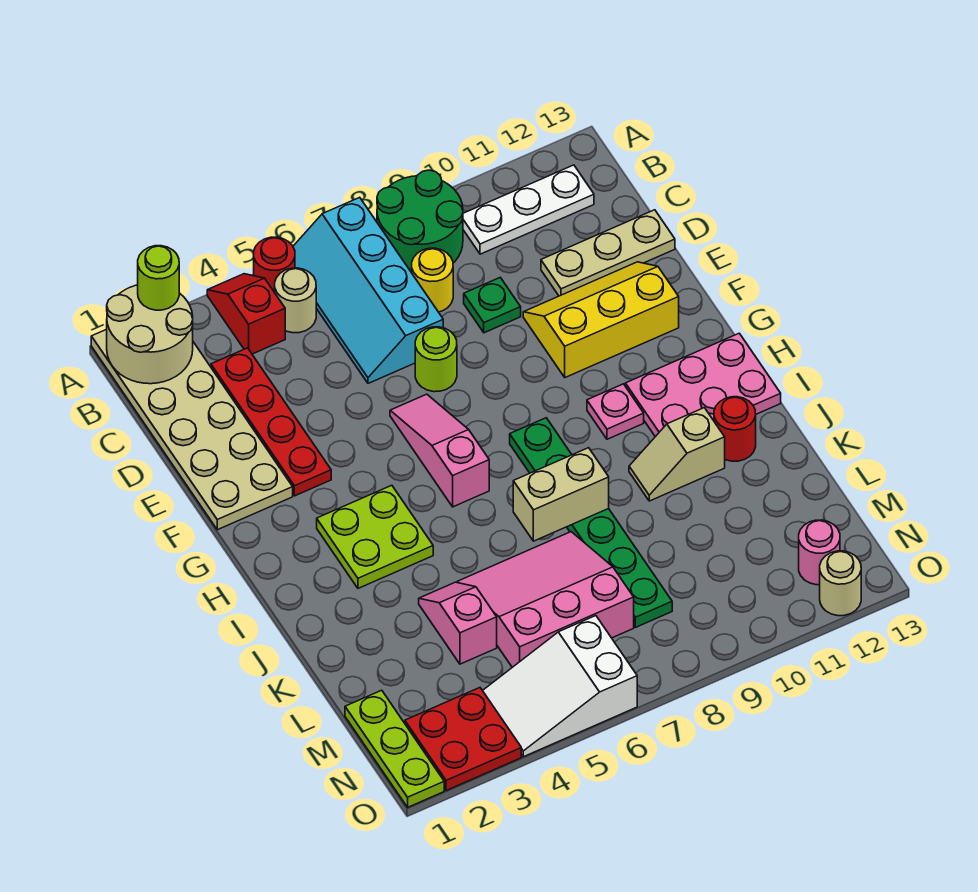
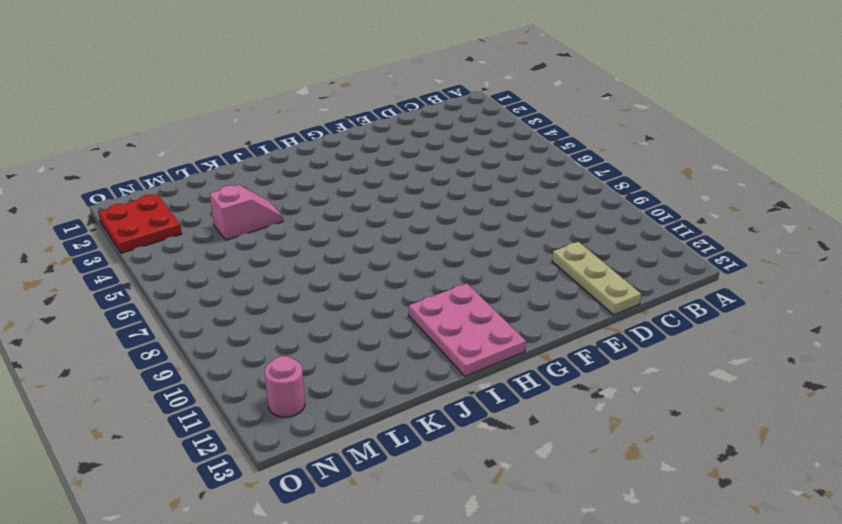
none -> tan plate A1:F2 level 1
none -> red slope A4:B4 level 1 top B
none -> red round brick A5 level 1
none -> cyan slope A6:D7 level 1 top 7

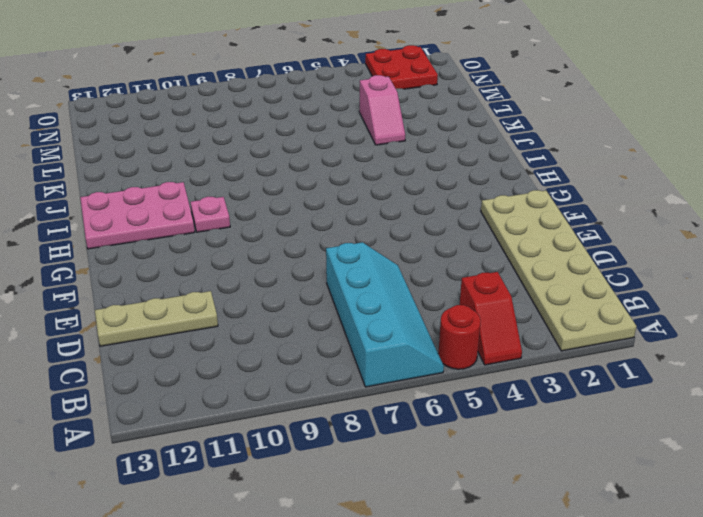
none -> green round brick A8:B9 level 1
none -> tan round brick B5 level 1
none -> white plate B10:B12 level 1
none -> red plate C3:F3 level 1

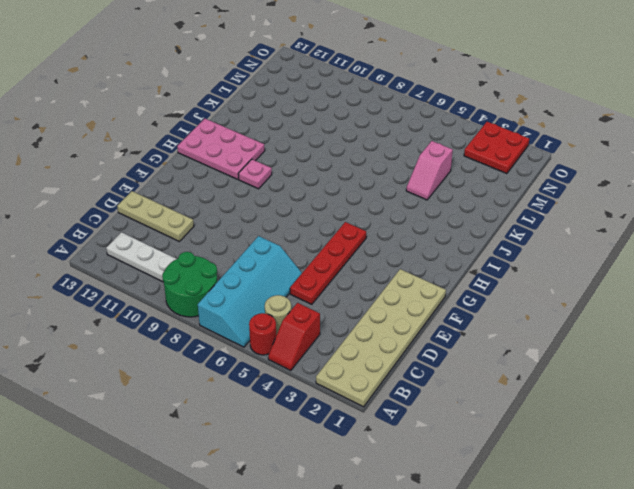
red plate D5:G5 level 1 -> red plate C3:F3 level 1
none -> yellow round brick C8 level 1
none -> green plate D9 level 1
none -> lime round brick E7 level 1
none -> yellow slope E10:F12 level 1 top F

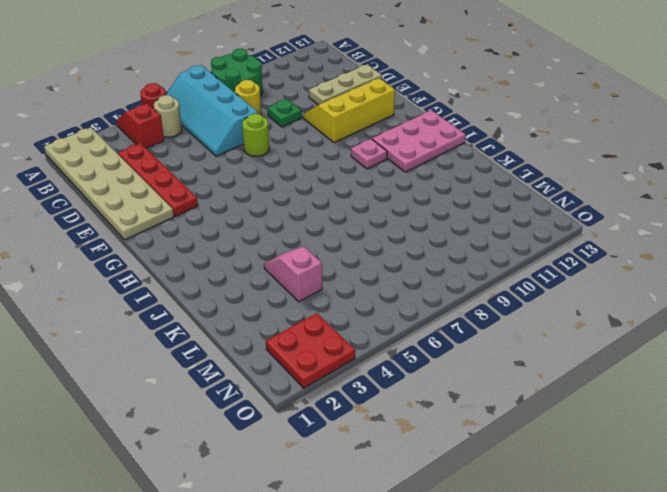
none -> white plate B10:B12 level 1
none -> pink slope F6:H6 level 1 top H
none -> lime plate H3:I4 level 1
none -> green plate H8:M8 level 1

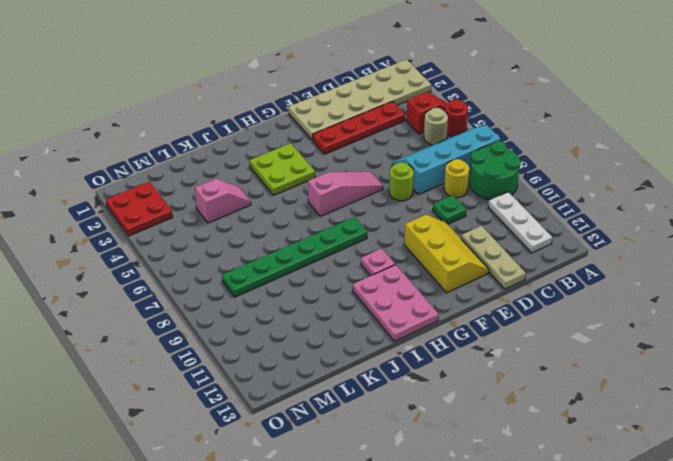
none -> tan slope J10:J11 level 1 top 11
none -> red round brick J12 level 1
none -> pink slope K5:M7 level 1 top M
none -> lime plate M1:O1 level 1

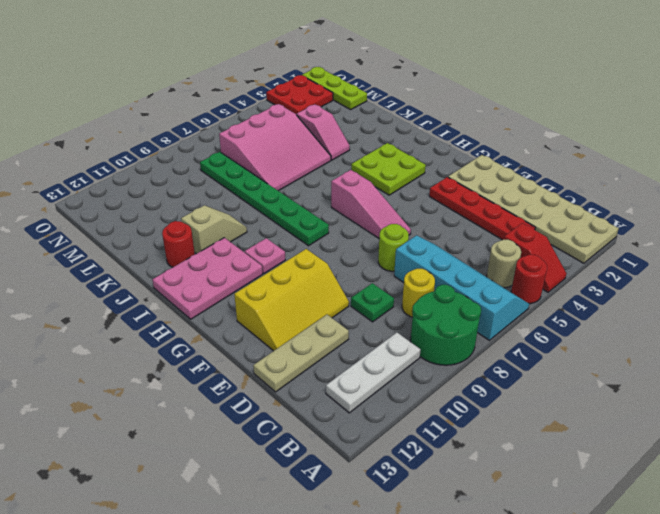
none -> white slope N4:O6 level 1 top 6
none -> pink round brick N12 level 1
none -> tan round brick O12 level 1
none -> tan round brick A1:B2 level 2

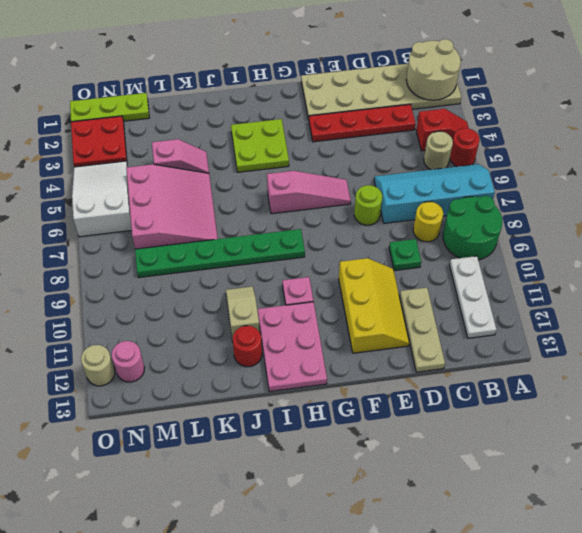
none -> tan brick J7:J8 level 2
none -> lime round brick A2 level 3

